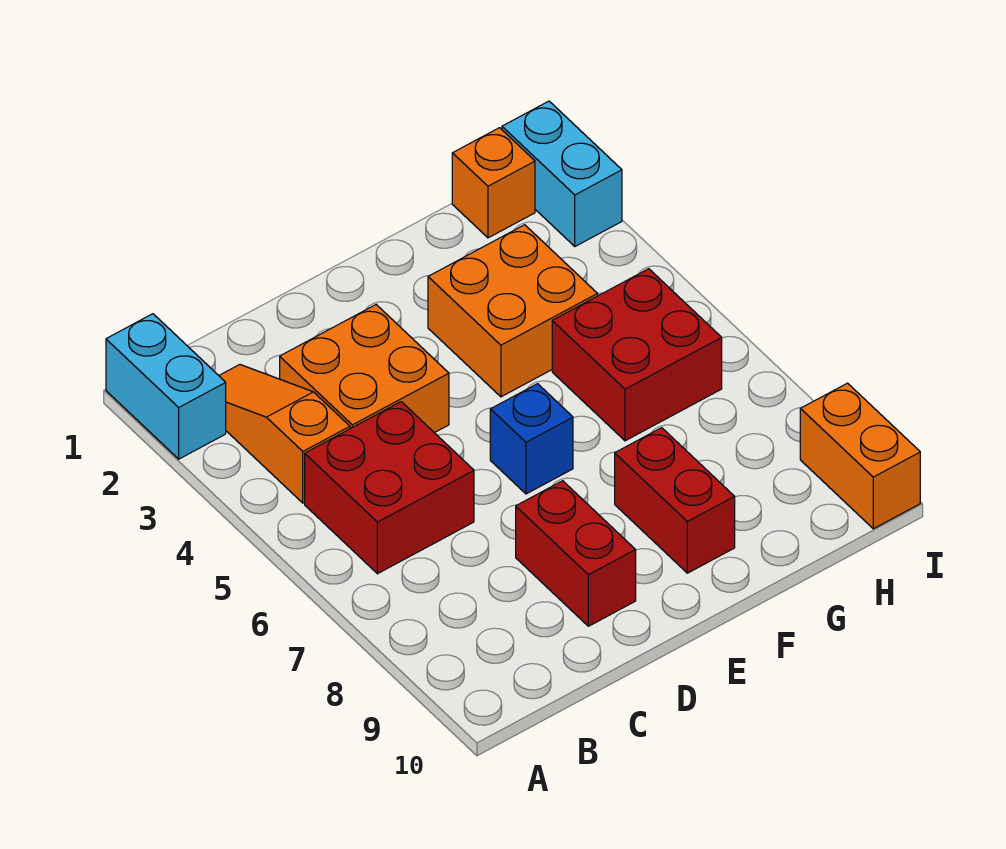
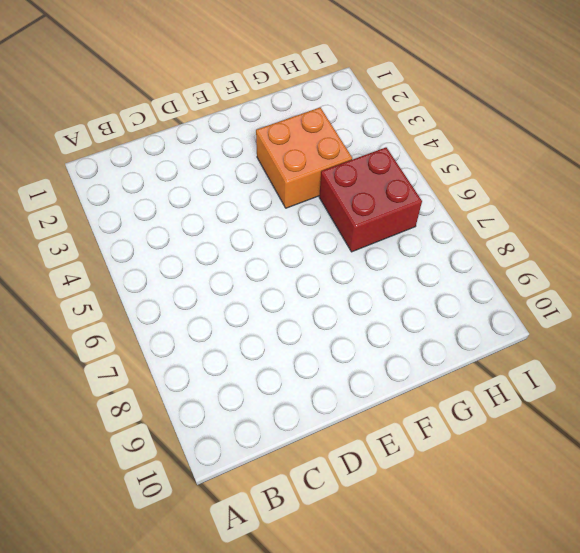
none -> cyan brick A1:A2 level 1
none -> orange slope B2:B4 level 1 top 4
none -> red brick B5:C6 level 1

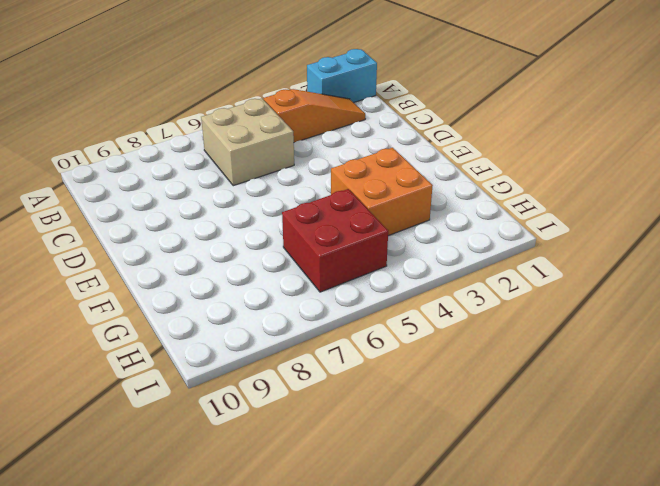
tan brick B5:C6 level 1 -> red brick B5:C6 level 1
none -> orange brick C3:D4 level 1
none -> red brick D8:D9 level 1
none -> blue brick E6 level 1

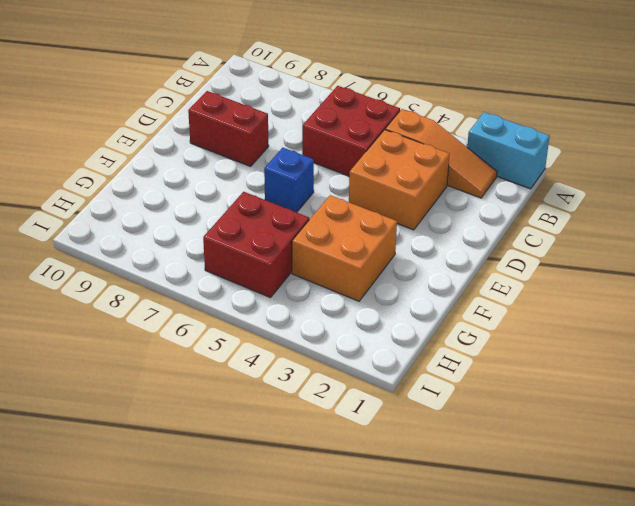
none -> red brick F8:F9 level 1
none -> orange brick H1 level 1
none -> cyan brick I1:I2 level 1

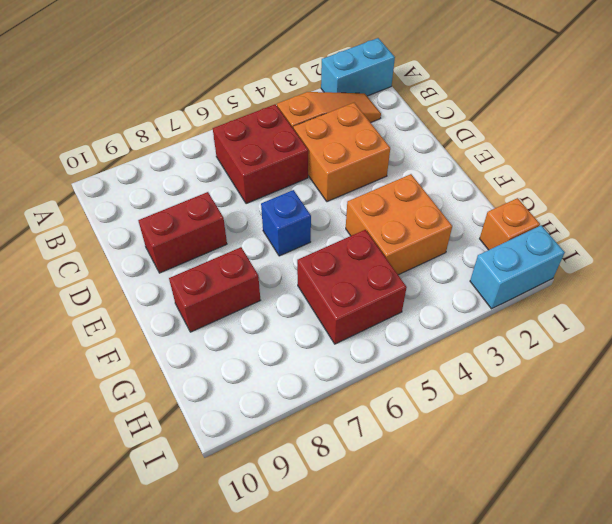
none -> orange brick I9:I10 level 1

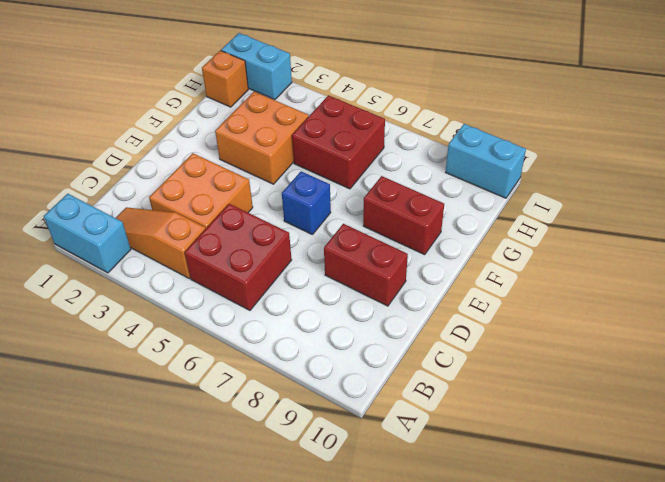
cyan brick I9:I10 level 1 -> orange brick I9:I10 level 1

